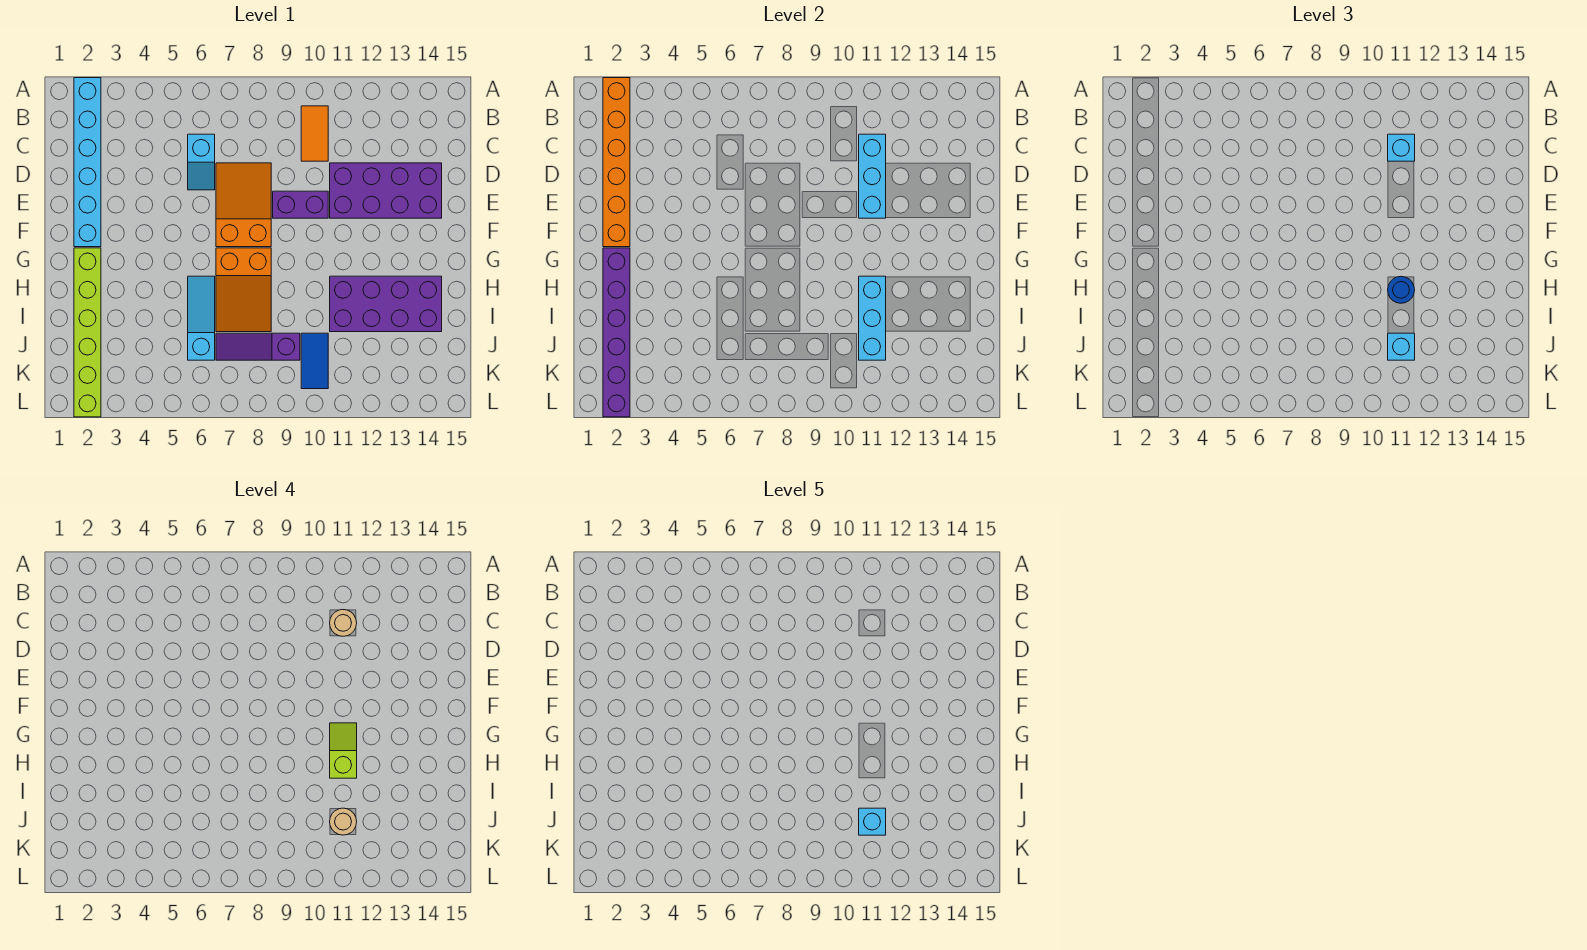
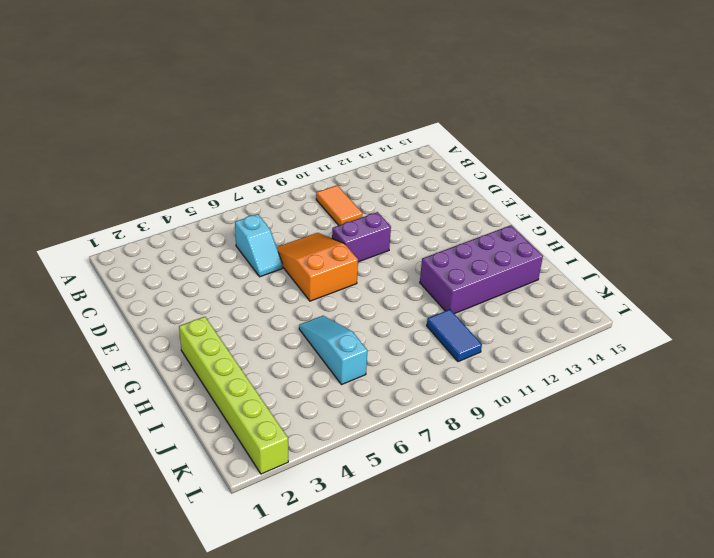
none -> cyan brick A2:F2 level 1
none -> purple brick D11:E14 level 1
none -> orange slope G7:I8 level 1 top G

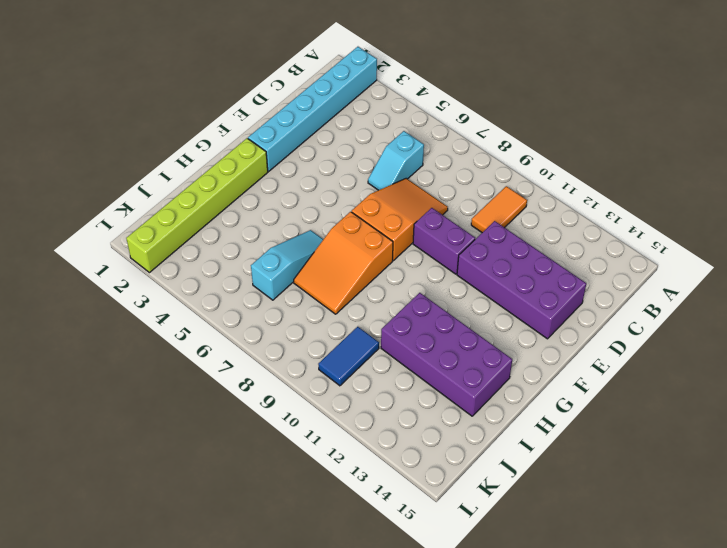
none -> purple slope J7:J9 level 1 top 9
none -> orange brick A2:F2 level 2
none -> cyan brick C11:E11 level 2

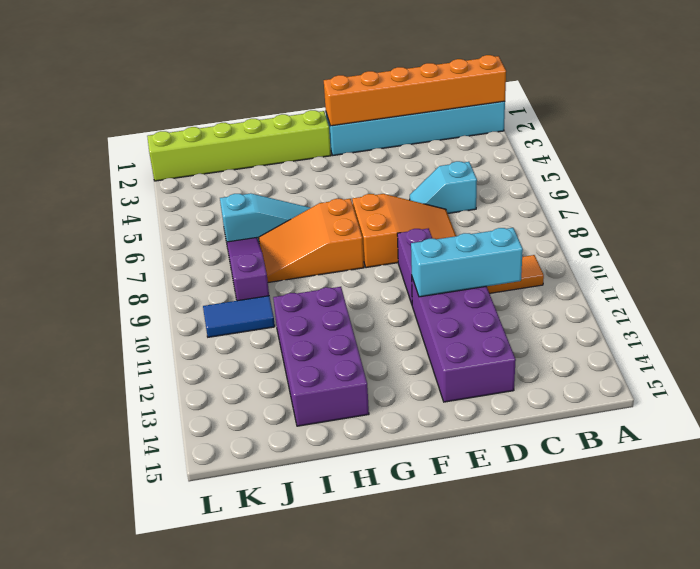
none -> purple brick G2:L2 level 2
none -> cyan brick H11:J11 level 2
none -> cyan brick C11 level 3

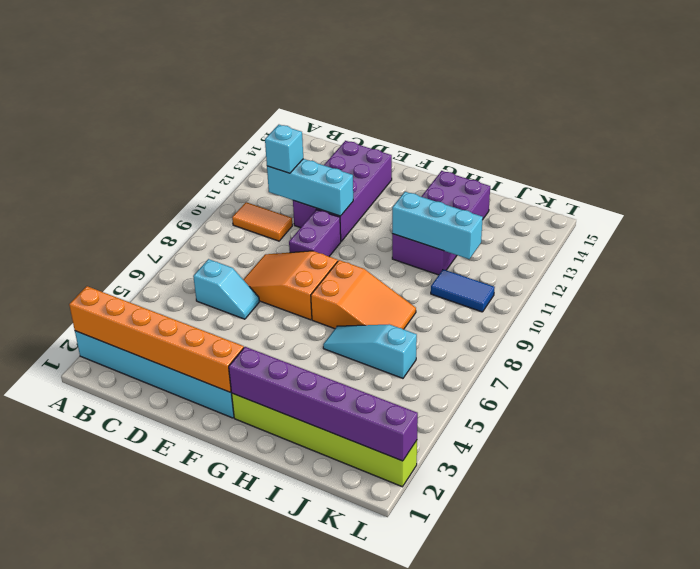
none -> purple slope J7:J9 level 1 top 9
none -> blue round brick H11 level 3
none -> cyan brick J11 level 3

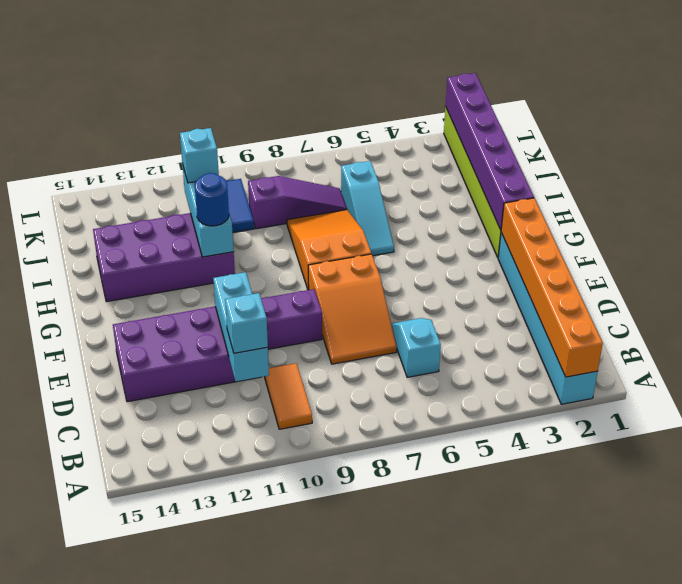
none -> tan round brick C11 level 4
none -> lime slope G11:H11 level 4 top H
none -> tan round brick J11 level 4

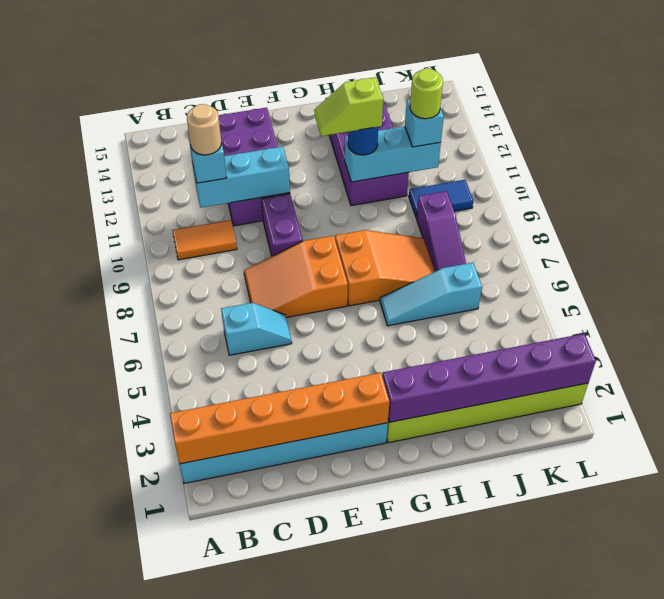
lime round brick J11 level 4 -> tan round brick J11 level 4
none -> cyan brick J11 level 5

